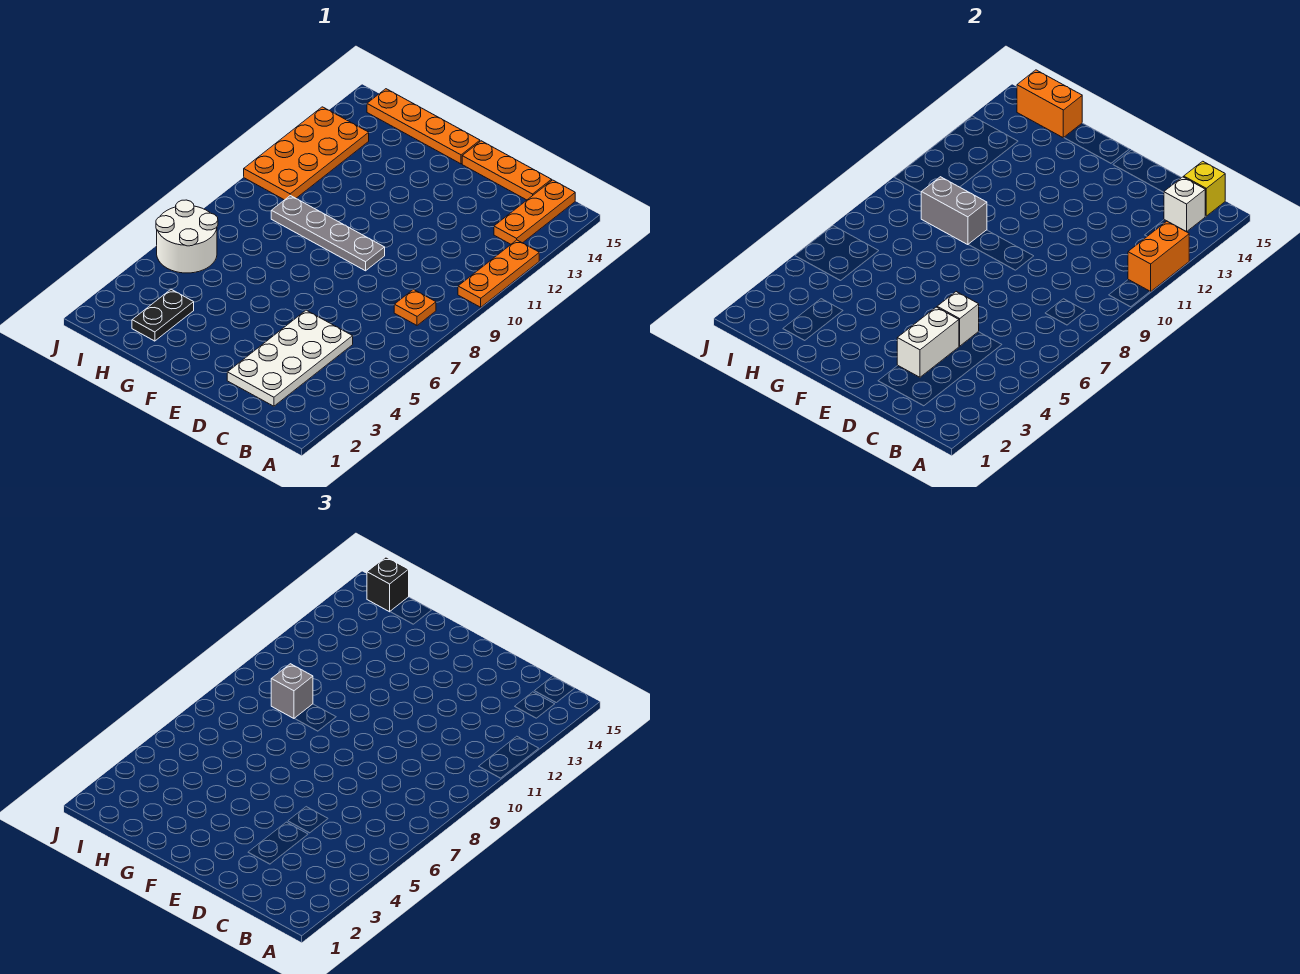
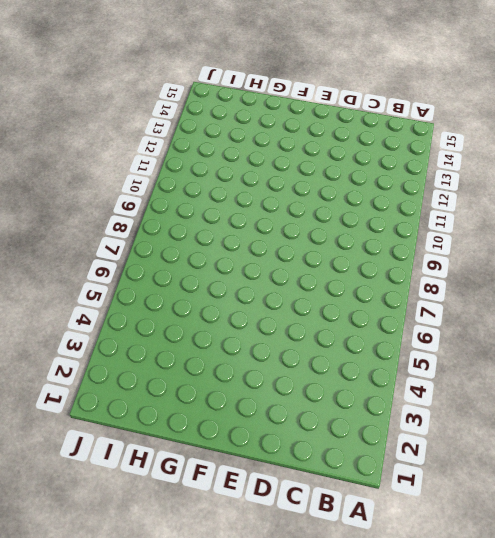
none -> orange plate A10:A12 level 1
none -> orange plate B8 level 1
none -> orange plate B13:B15 level 1

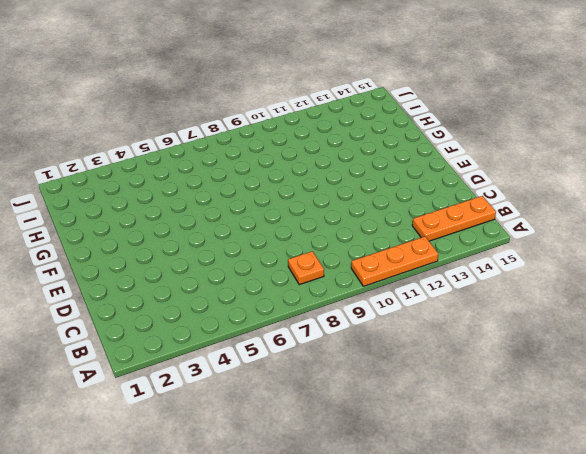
none -> white plate C2:D5 level 1
none -> orange plate C15:E15 level 1
none -> grey plate E9:H9 level 1

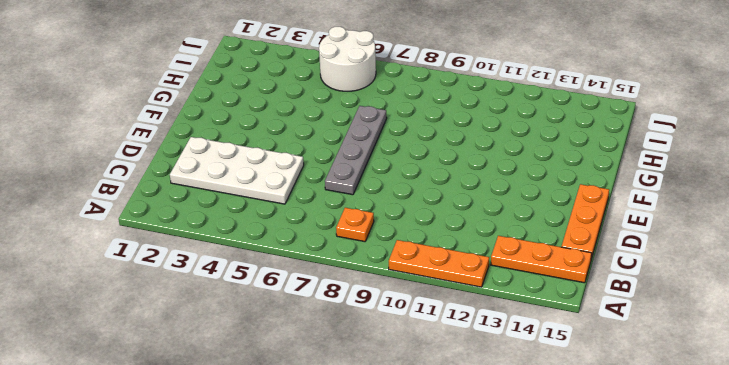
grey plate D7:G7 level 1 -> grey plate E9:H9 level 1
none -> orange plate F15:I15 level 1
none -> black plate H2:H3 level 1
none -> orange plate I10:J13 level 1

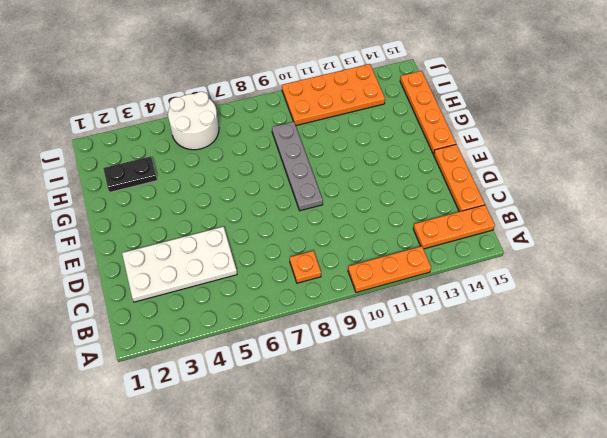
none -> orange brick A11:A12 level 2
none -> white brick B14 level 2
none -> yellow brick B15 level 2

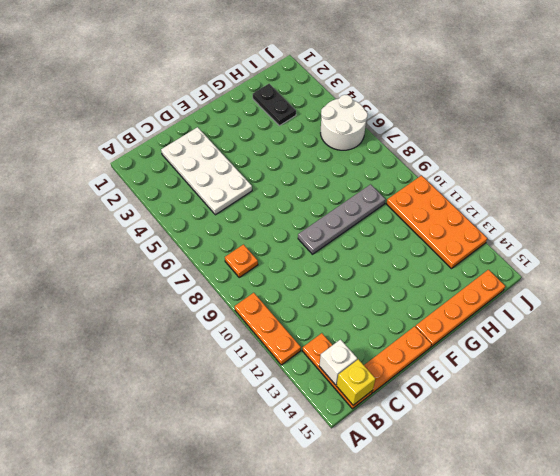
none -> orange brick A11:A12 level 2
none -> white brick D3:D4 level 2
none -> white brick D5 level 2

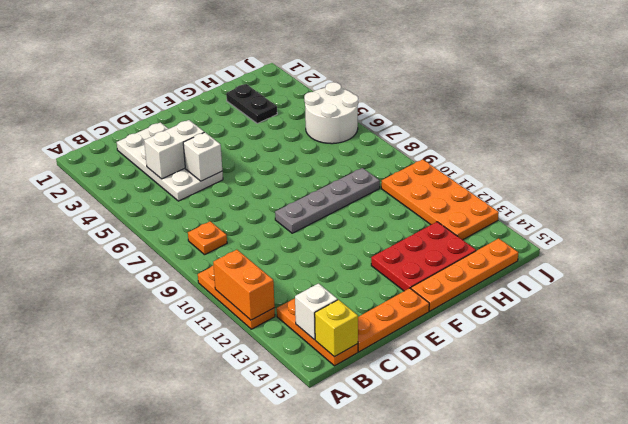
white brick C4:D4 level 2 -> white brick D3:D4 level 2
red plate F13:H14 level 1 -> none
none -> grey brick G9:H9 level 2
none -> orange brick H15:I15 level 2
none -> grey brick H9 level 3

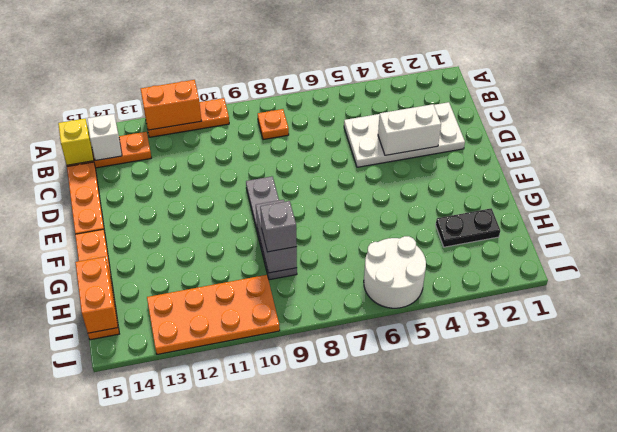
none -> white brick D5 level 2
none -> black brick I15 level 3

